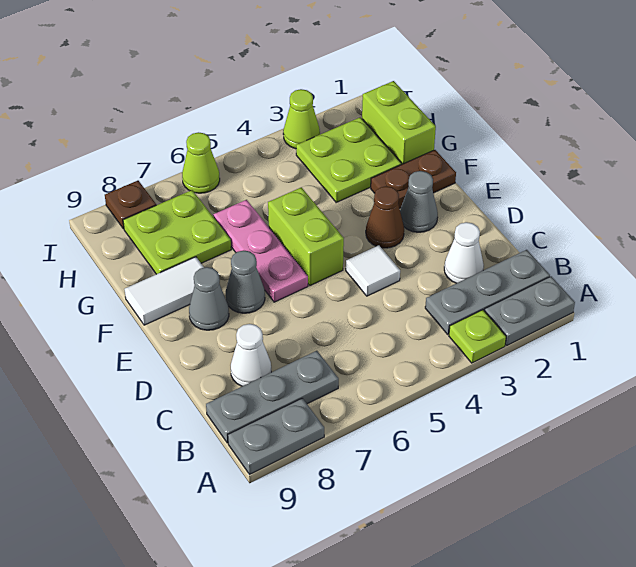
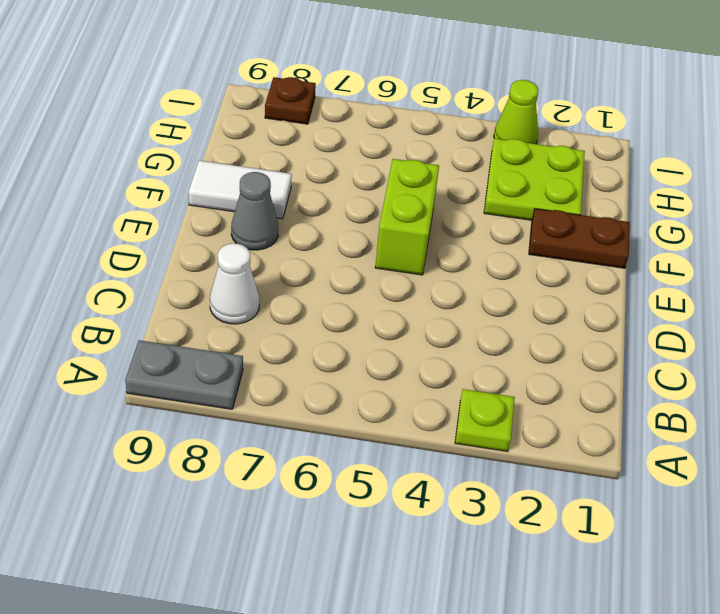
none -> grey plate A1:A2 level 1
none -> grey plate B1:B3 level 1
none -> grey plate B7:B9 level 1

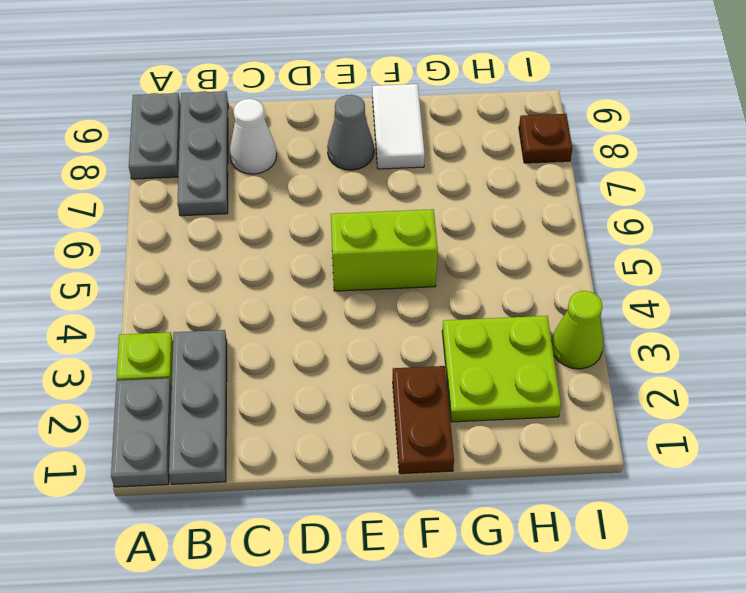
none -> white cone C2 level 1
none -> white tile D4 level 1
none -> grey cone E2 level 1

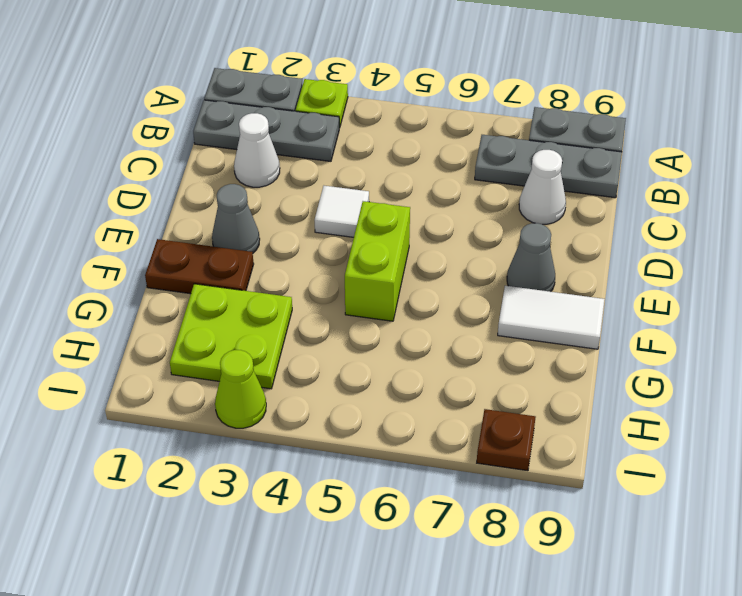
none -> brown cone E3 level 1
none -> pink plate E6:G6 level 1
none -> grey cone E7 level 1

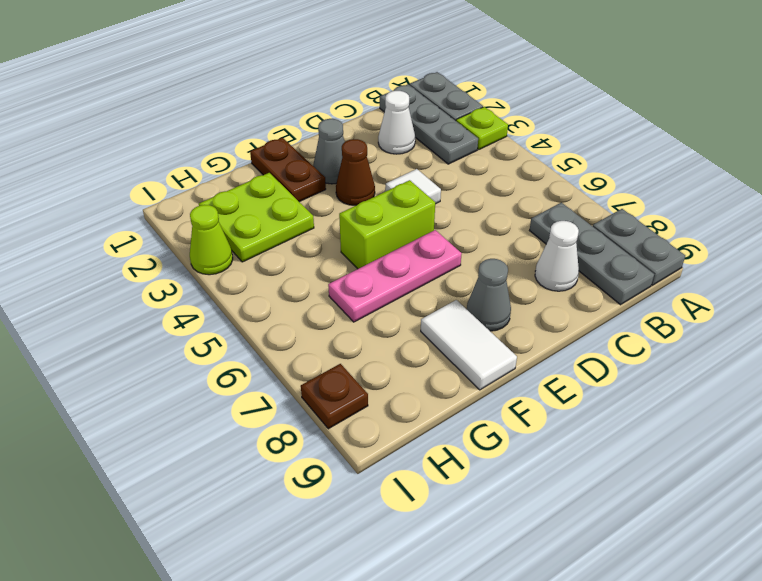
none -> grey cone E7 level 1
none -> lime brick G1:H1 level 1
none -> lime plate G7:H8 level 1

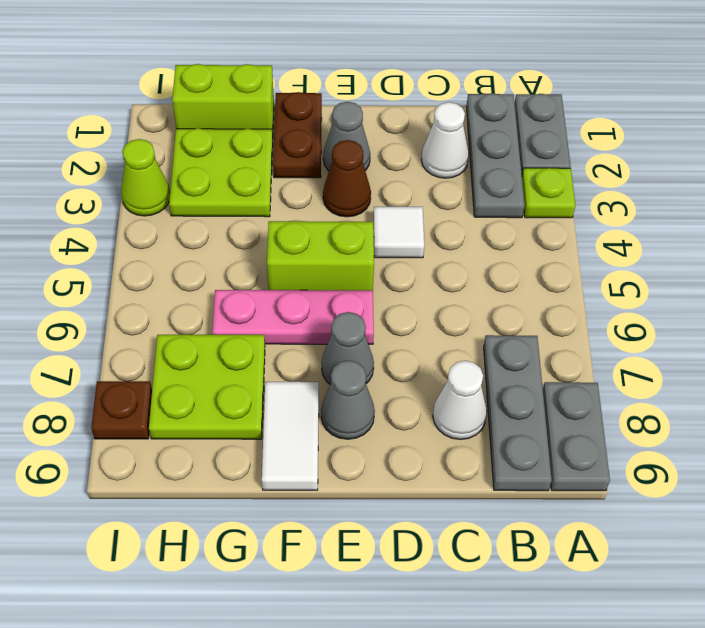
none -> lime cone I6 level 1

